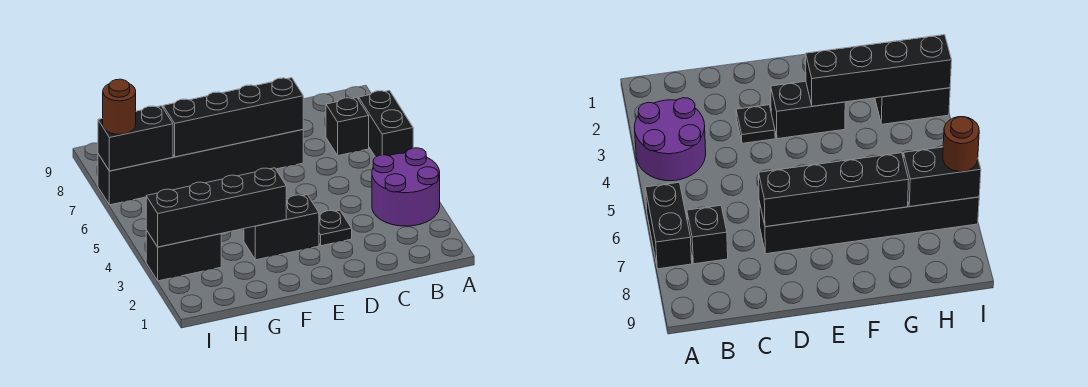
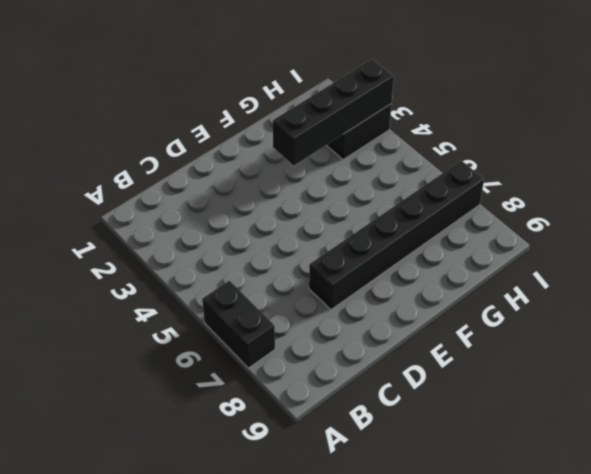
none -> purple round brick A3:B4 level 1
none -> black brick B7 level 1

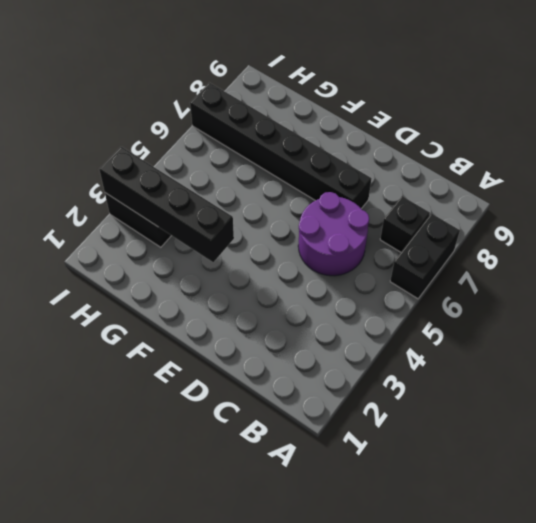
purple round brick C5:D6 level 1 -> purple round brick A3:B4 level 1
none -> black plate D3 level 1
none -> black brick E3:F3 level 1

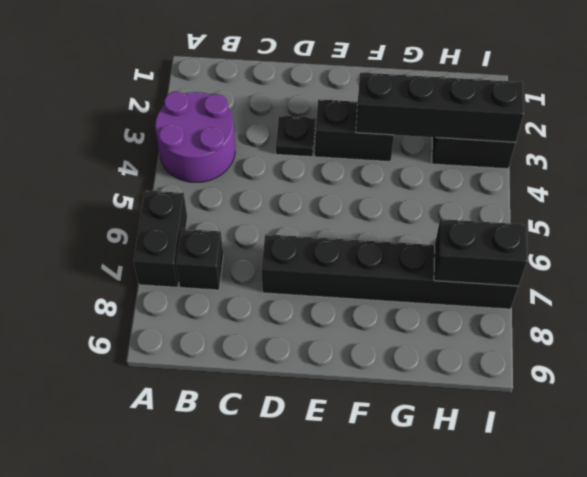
none -> black brick D7:G7 level 2
none -> brown round brick I7 level 3

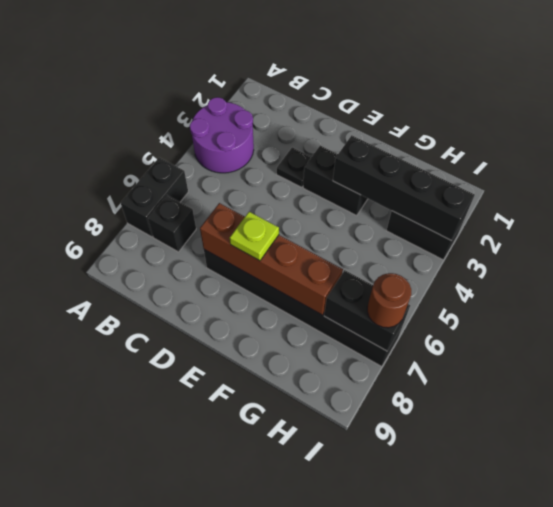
brown brick D7:G7 level 2 -> black brick D7:G7 level 2
lime plate E7 level 3 -> none

